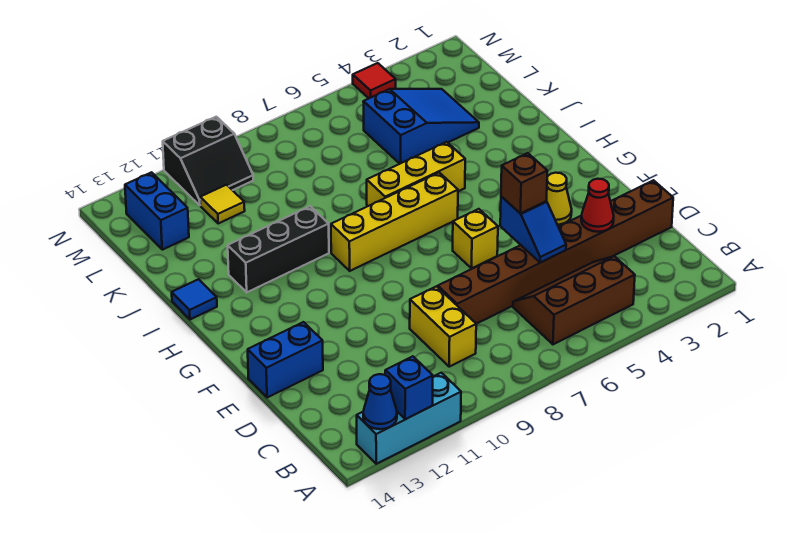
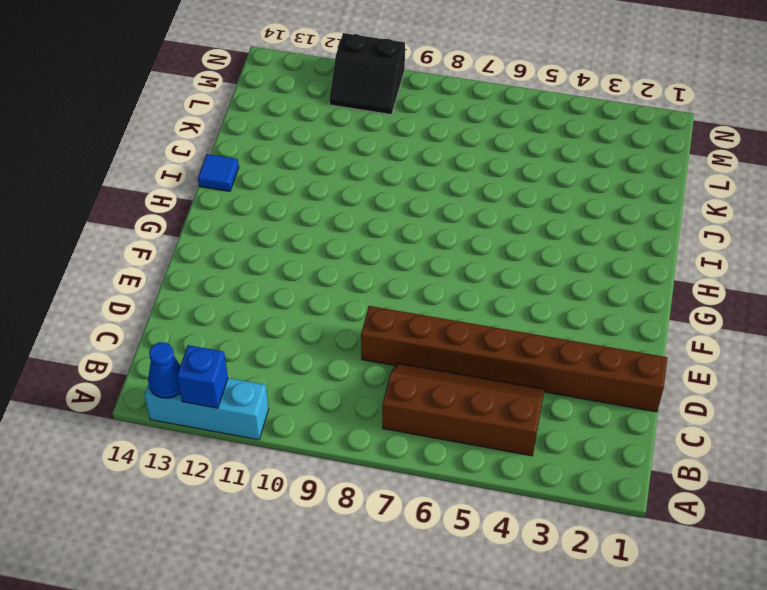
brown slope B4:C7 level 1 top B -> brown slope B4:C6 level 1 top B
none -> yellow brick C9:D9 level 1
none -> blue brick E13:E14 level 1
none -> yellow cone F3 level 1

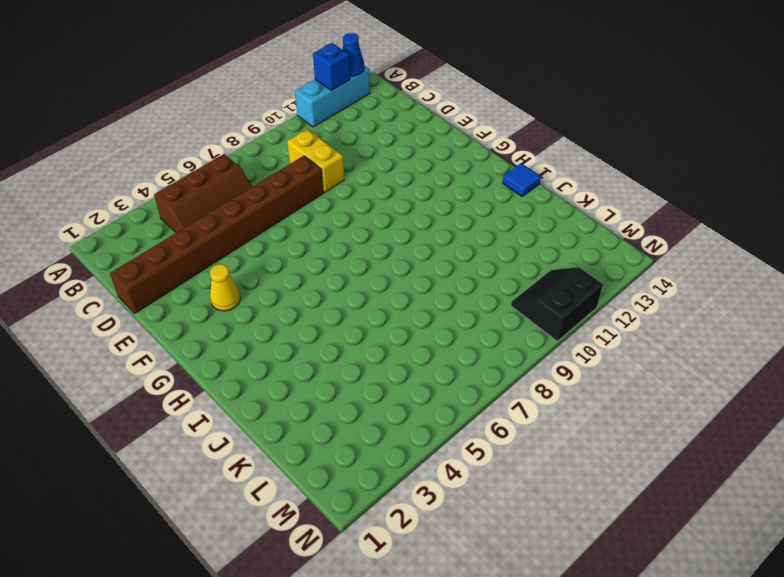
none -> blue brick E13:E14 level 1
none -> yellow brick F6 level 1
none -> yellow brick H6:H9 level 1

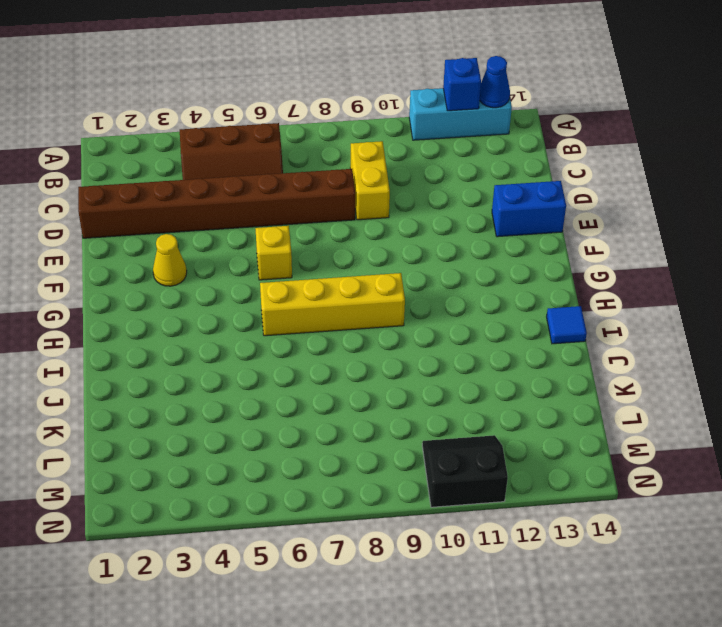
none -> yellow brick I5:I7 level 1
none -> black brick I10:I12 level 1
none -> blue slope K3:L5 level 1 top 5

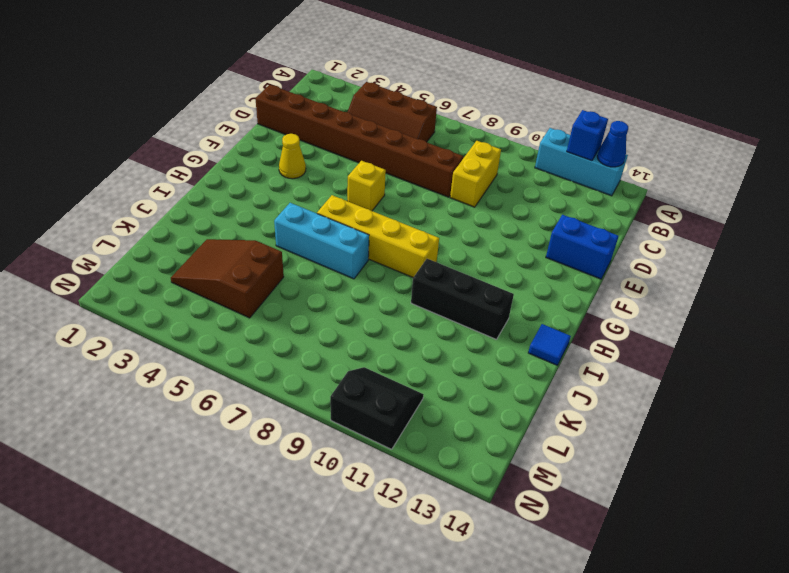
cyan brick I5:I7 level 1 -> yellow brick I5:I7 level 1
brown slope K3:L5 level 1 top 5 -> blue slope K3:L5 level 1 top 5
none -> yellow tile L11 level 1
none -> blue brick L13:M13 level 1
none -> red tile N4 level 1

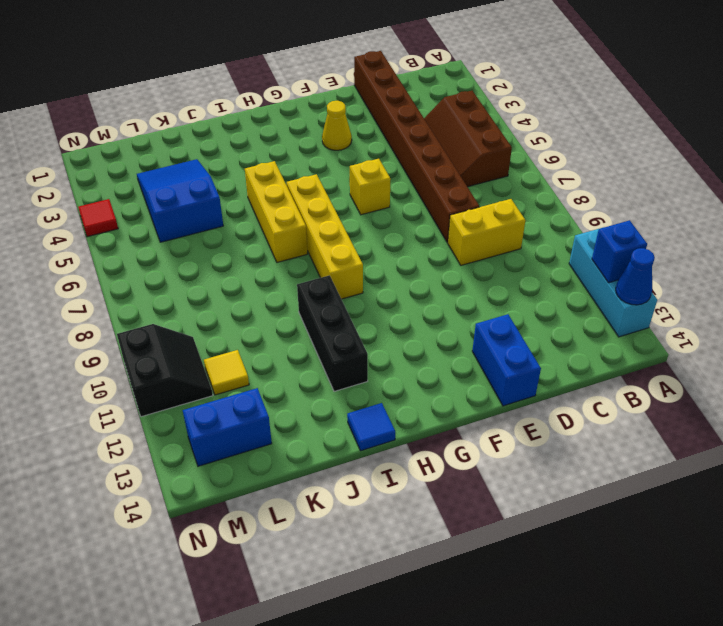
none -> red cone D3 level 2
none -> blue slope D5:E5 level 2 top E
none -> brown brick E5 level 3

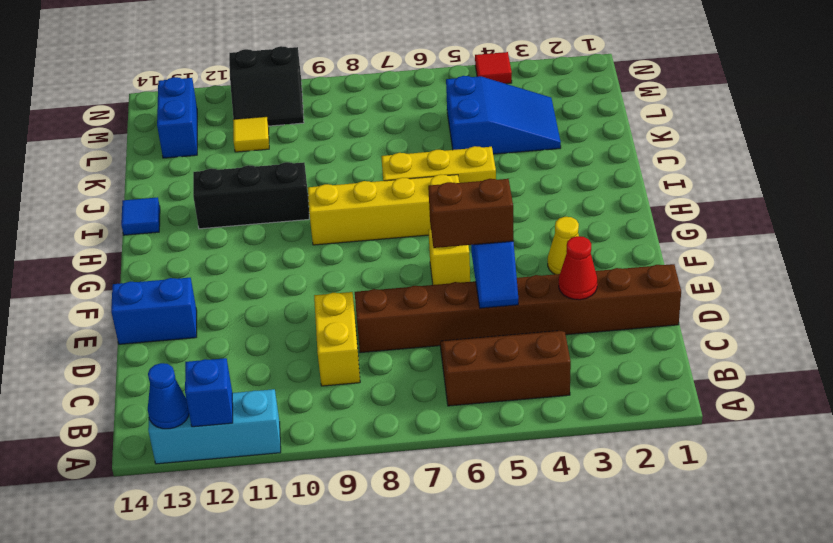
brown brick E5:E6 level 3 -> brown brick E5 level 3

